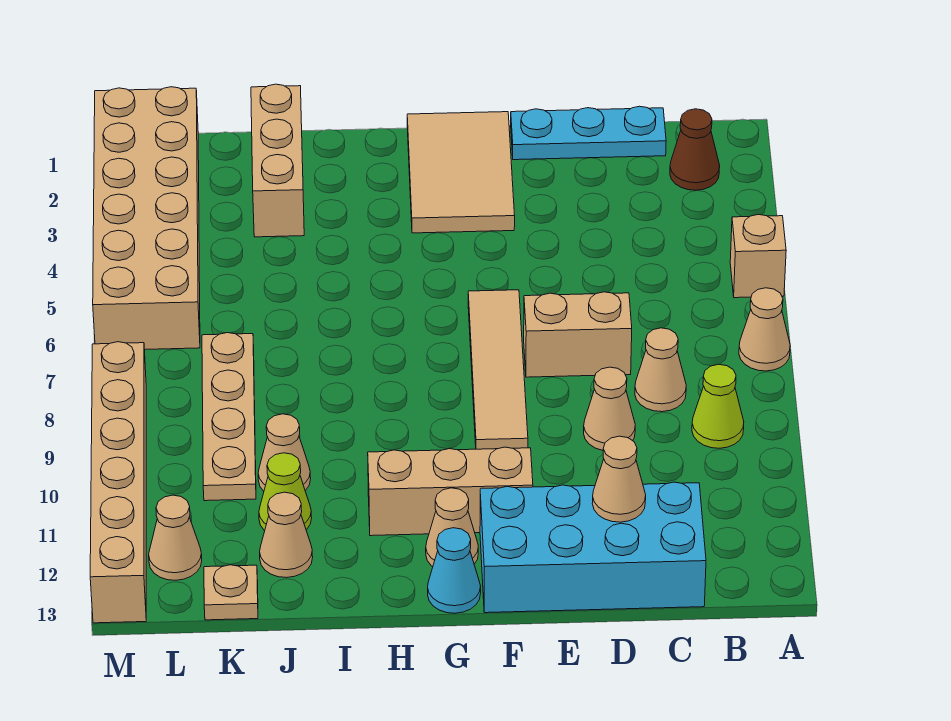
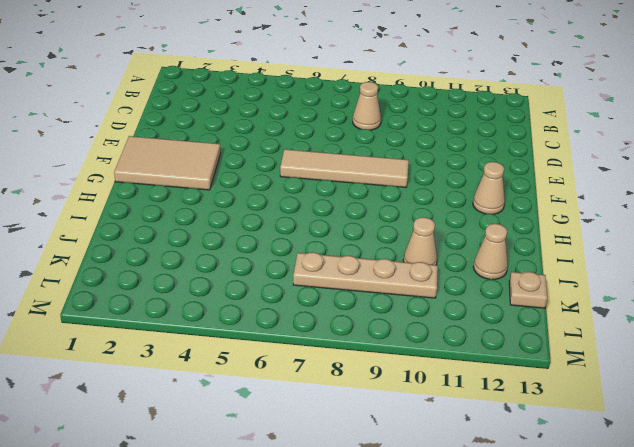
none -> tan brick A5 level 1
none -> tan cone A7 level 1
none -> brown cone B2 level 1

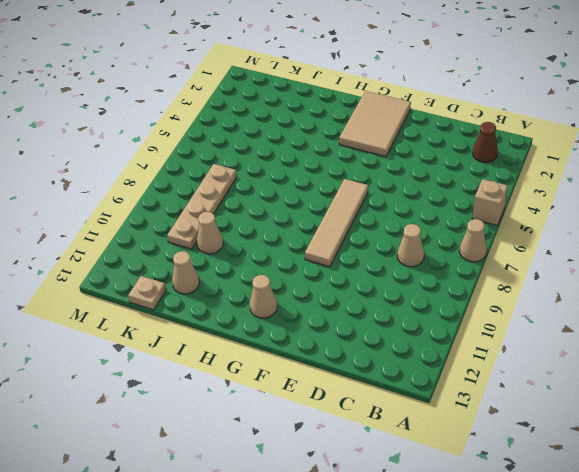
none -> lime cone B9 level 1
none -> cyan plate C1:E1 level 1
none -> cyan brick C12:F13 level 1

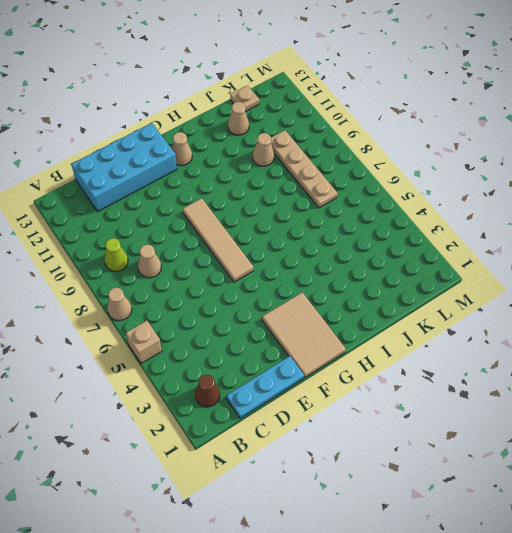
none -> tan brick D7:E7 level 1
none -> tan cone D9 level 1
none -> tan brick F11:H11 level 1

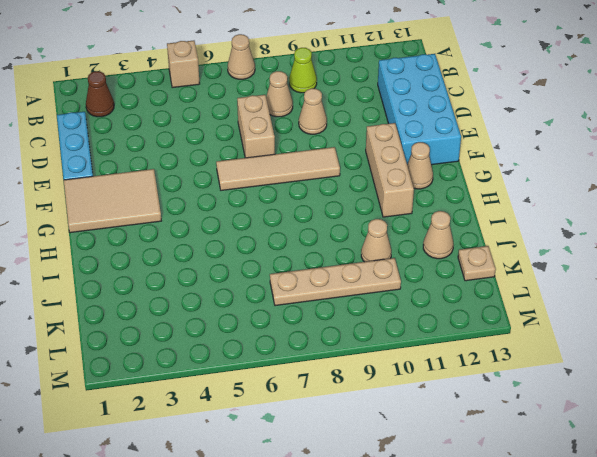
none -> cyan cone G13 level 1
none -> tan brick J1:J3 level 1
none -> lime cone J11 level 1

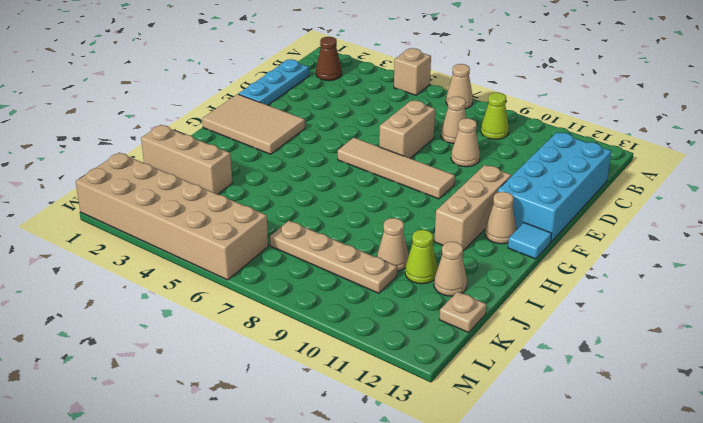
cyan tile G13 level 1 -> cyan cone G13 level 1
none -> tan cone L12 level 1
none -> tan brick M8:M13 level 1
none -> tan cone D12 level 2

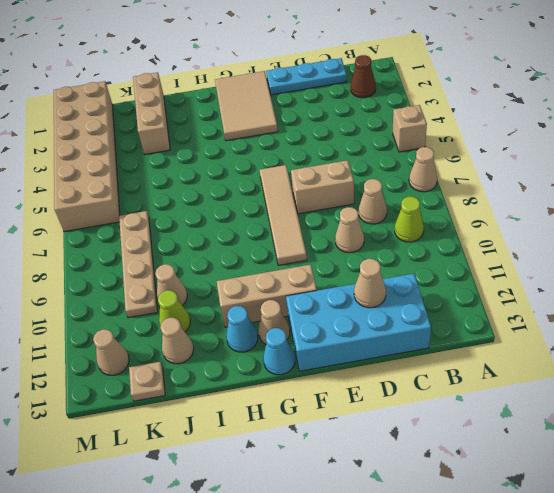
cyan cone H12 level 1 -> none
none -> tan brick M8:M13 level 1

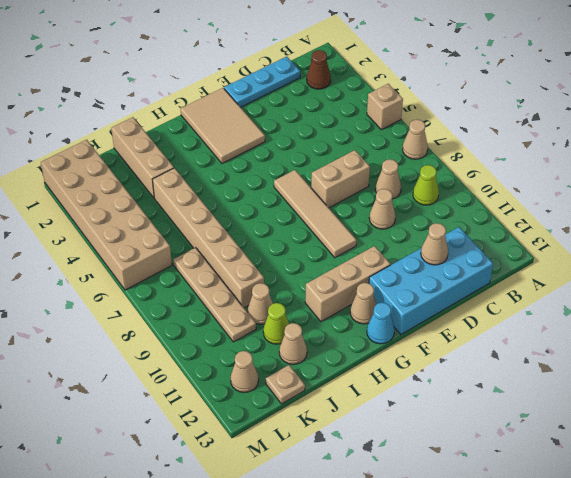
tan brick J4:J9 level 1 -> tan brick M8:M13 level 1

